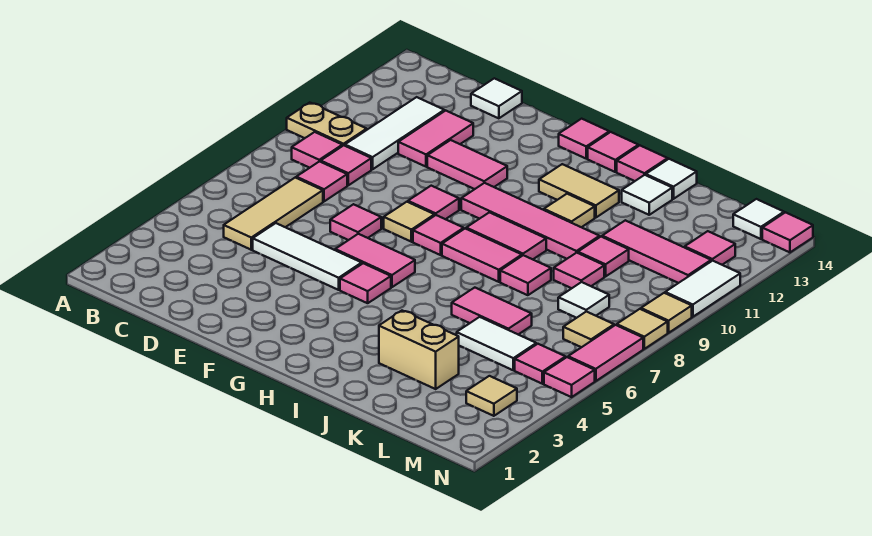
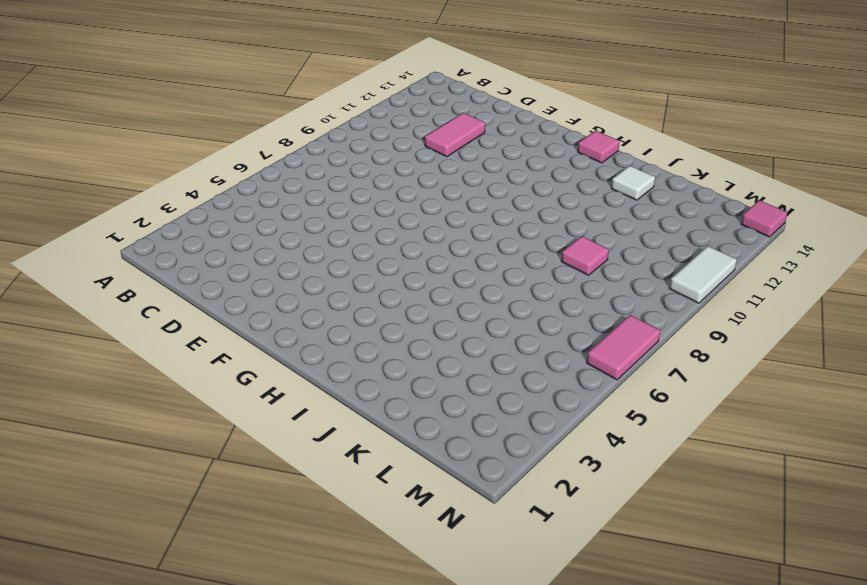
none -> tan plate A10:B10 level 1
none -> pink tile B9 level 1
none -> tan tile C5:C7 level 1
none -> pink tile C8 level 1

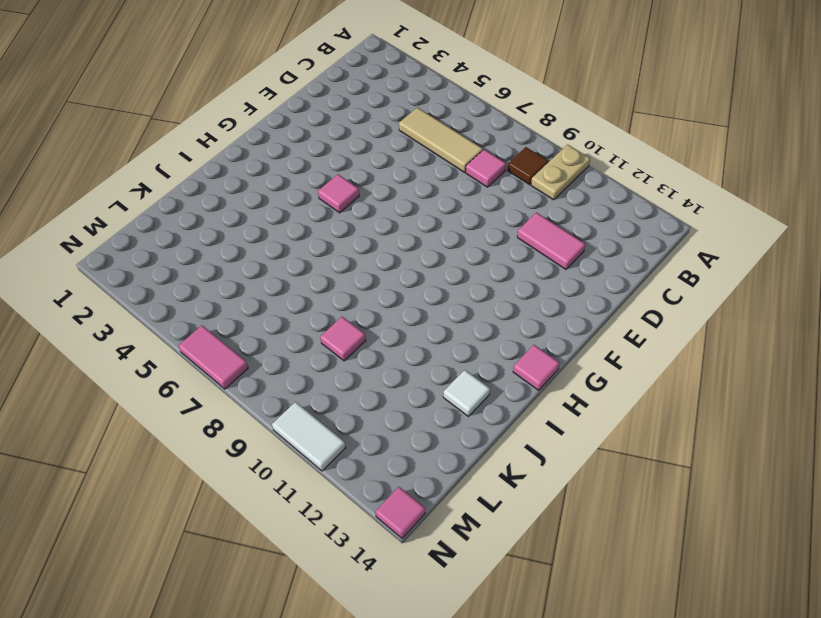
brown tile B9 level 1 -> pink tile B9 level 1
none -> pink tile C9 level 1
none -> white tile C10:C12 level 1
none -> white tile D5:F5 level 1
none -> white tile D14 level 1

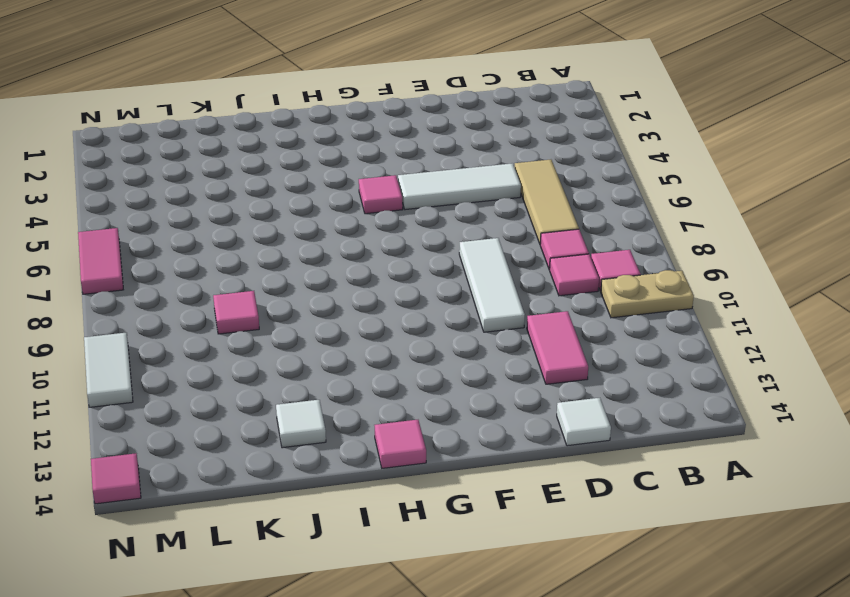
white tile E8:E10 level 1 -> white tile C10:C12 level 1
none -> pink tile E7 level 1
none -> pink tile E11:F11 level 1
none -> pink tile F6:G6 level 1
none -> tan tile F8 level 1

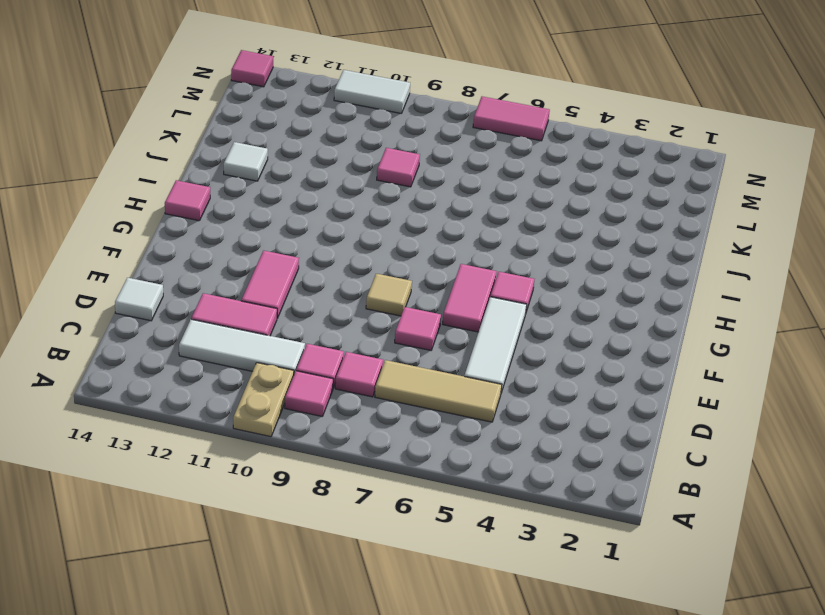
none -> pink tile F9 level 1
none -> pink tile G8 level 1
none -> pink tile G10:J10 level 1
none -> pink tile G14 level 1

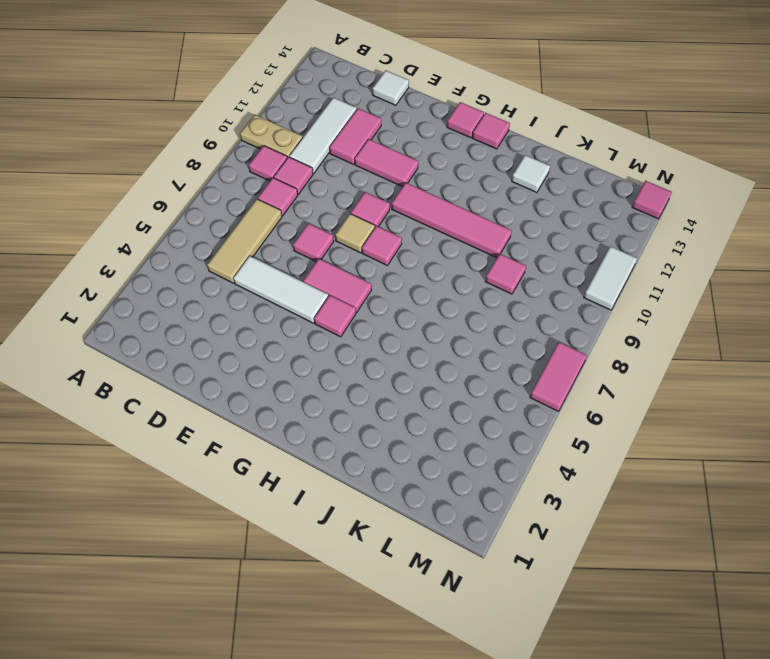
none -> pink tile H8:I8 level 1
none -> pink tile H9:I9 level 1
none -> tan tile H12:I12 level 1
none -> tan tile I11 level 1

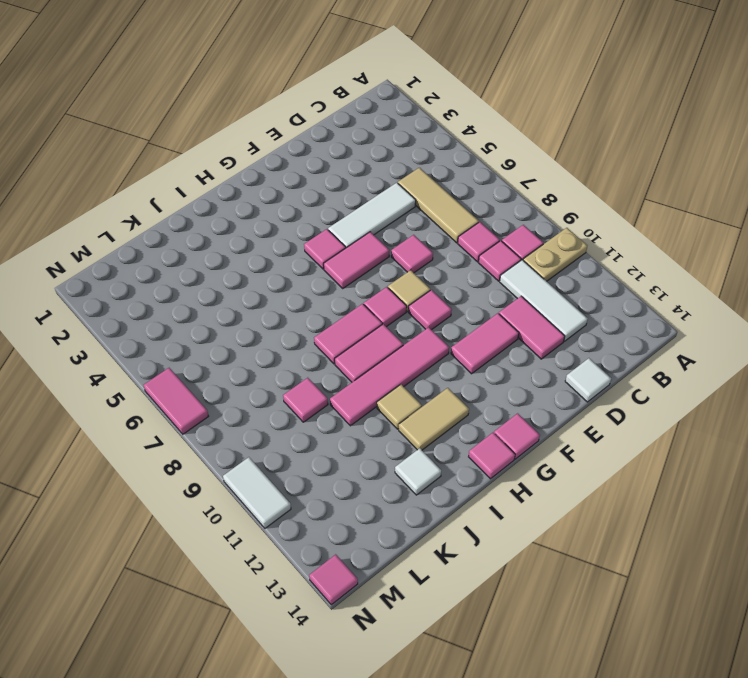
none -> pink tile I14 level 1
none -> tan brick J3:K3 level 1
none -> pink tile J6:K6 level 1
none -> pink tile J8 level 1

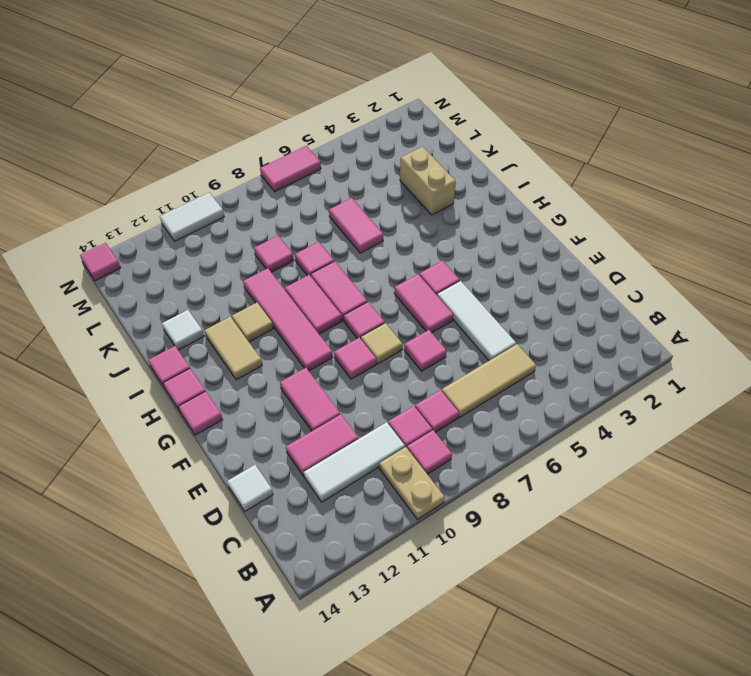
none -> white tile J14 level 1
none -> white tile K5:L5 level 1
none -> pink tile K10 level 1
none -> pink tile K11:M11 level 1

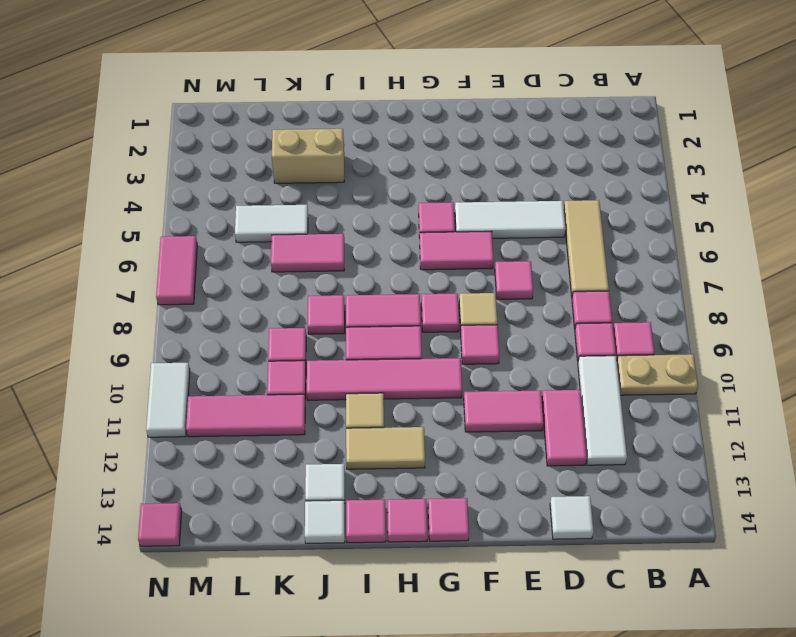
none -> white tile L8 level 1
none -> tan tile M3 level 1
none -> pink tile M5 level 1
none -> tan tile M7 level 1

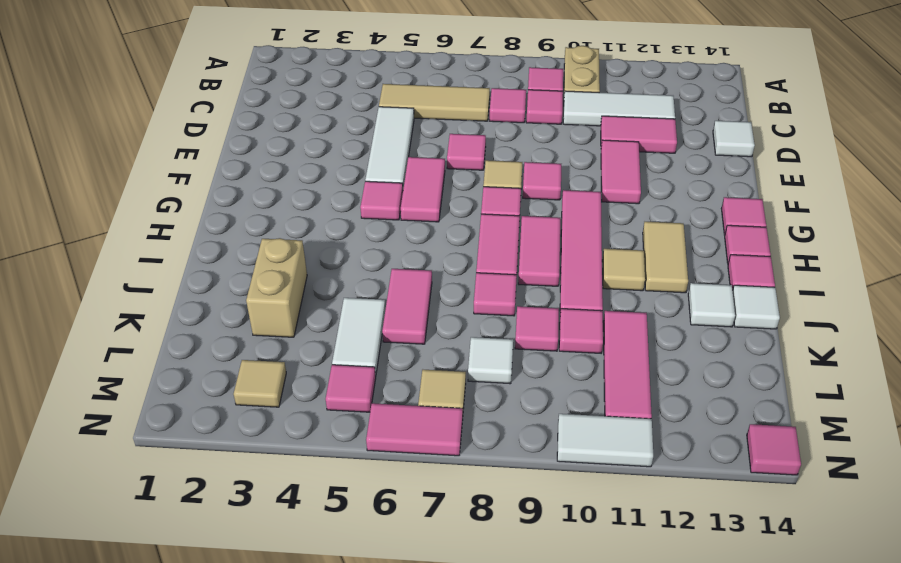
none -> pink tile M12 level 1
none -> white tile M14 level 1
none -> pink tile N5 level 1
none -> tan tile N8 level 1

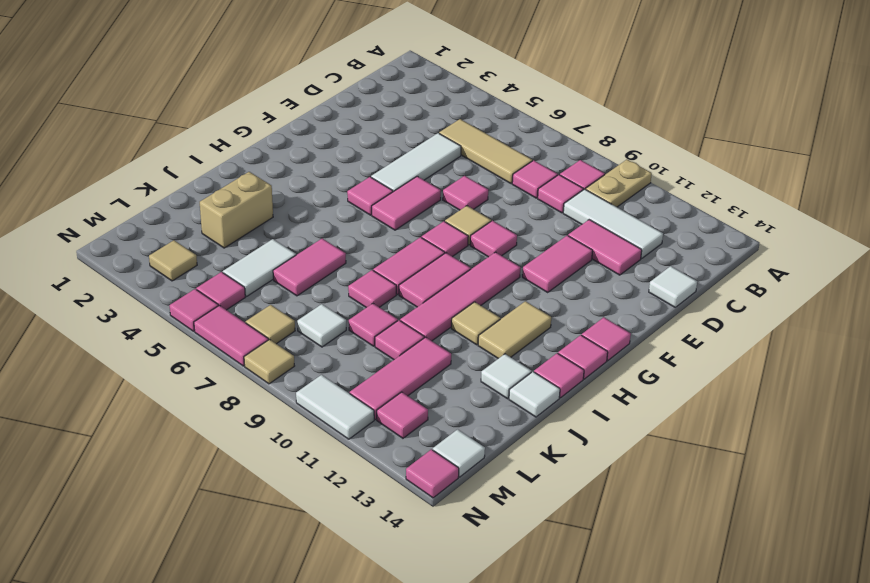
none -> tan tile N9 level 1

